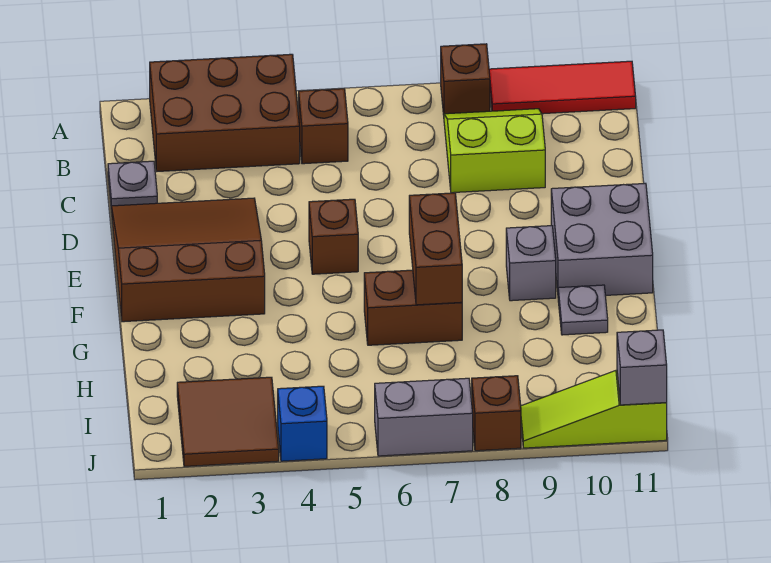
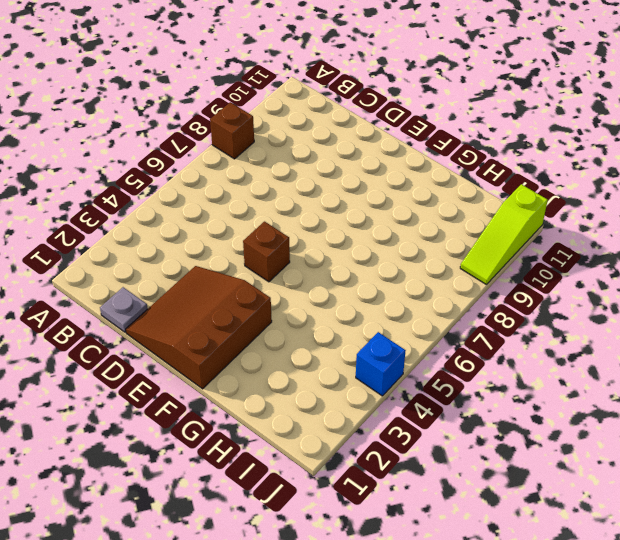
none -> brown brick A2:B4 level 1
none -> red tile A9:A11 level 1
none -> brown brick B5 level 1

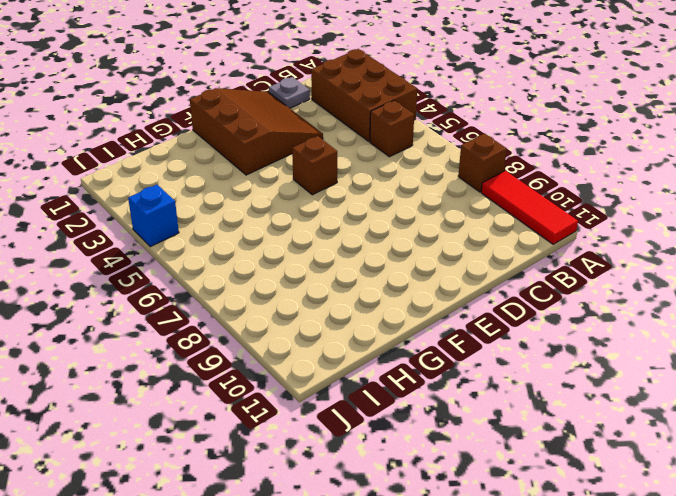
none -> lime slope B8:C9 level 1 top C
none -> grey brick E10:F11 level 1
none -> grey brick F9 level 1

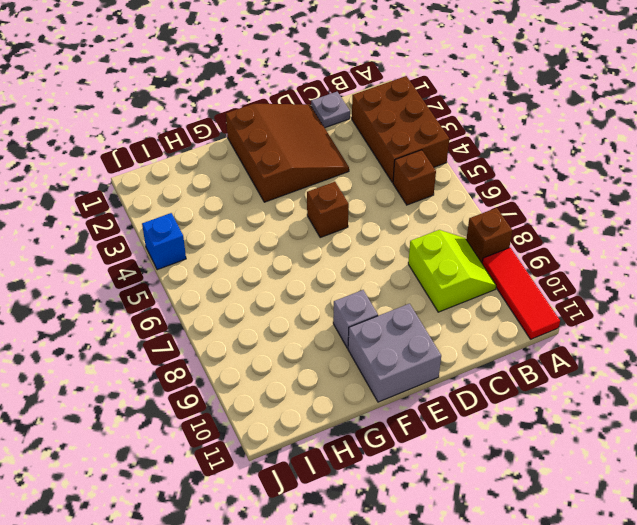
none -> brown brick G6:G7 level 1
none -> grey plate G10 level 1
none -> brown tile I2:J3 level 1

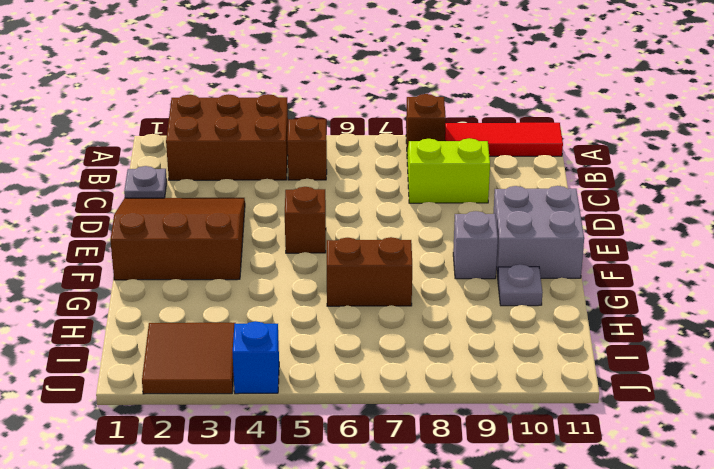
none -> grey brick J6:J7 level 1
none -> brown brick J8 level 1
none -> lime slope J9:J11 level 1 top 11

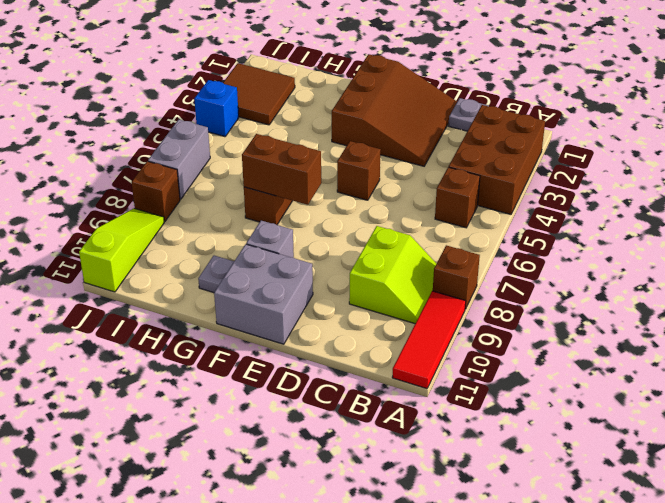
none -> grey brick J11 level 2

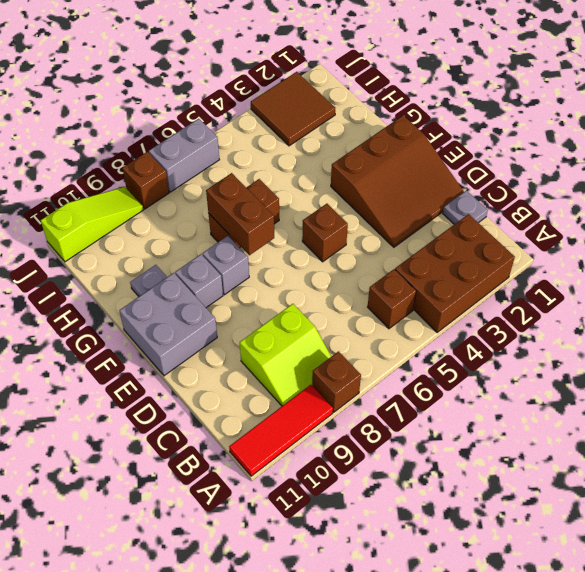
grey brick F8 level 1 -> grey brick J11 level 2
none -> blue brick J4 level 1

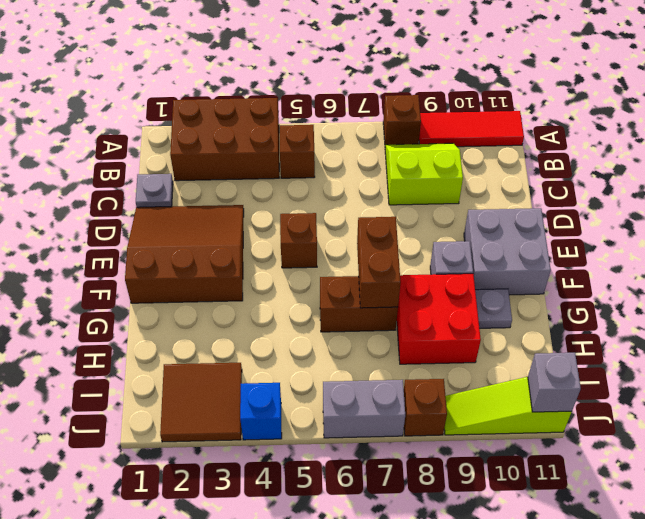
red brick G8:H9 level 1 -> none

